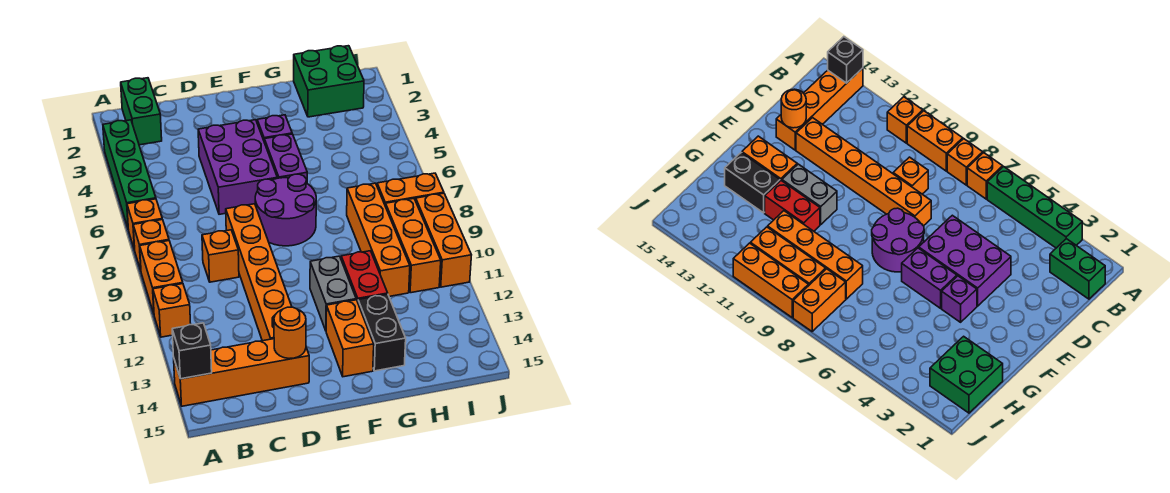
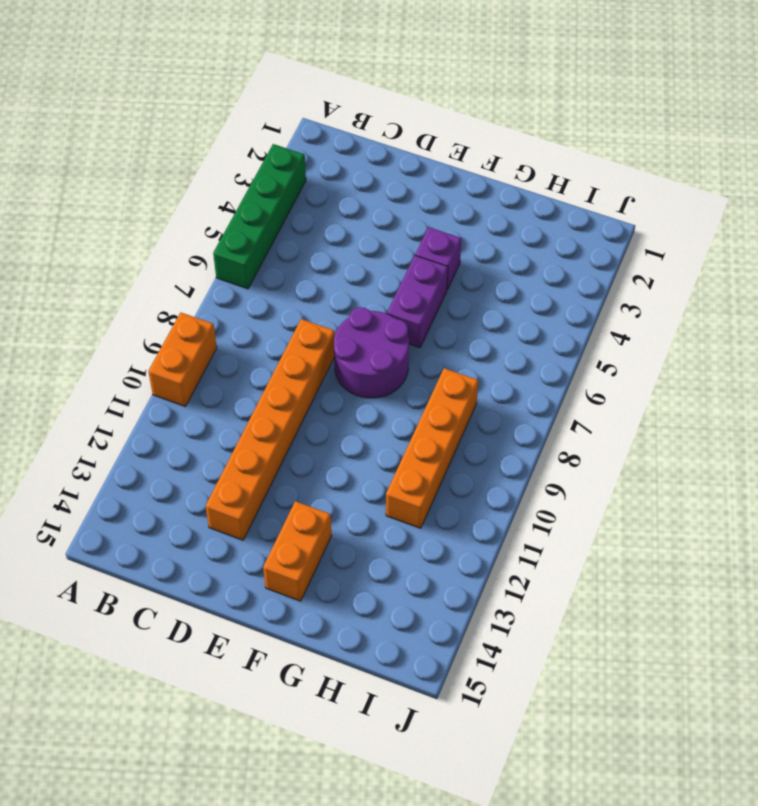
none -> orange brick A7 level 1
none -> orange brick A8 level 1
none -> orange brick A11 level 1

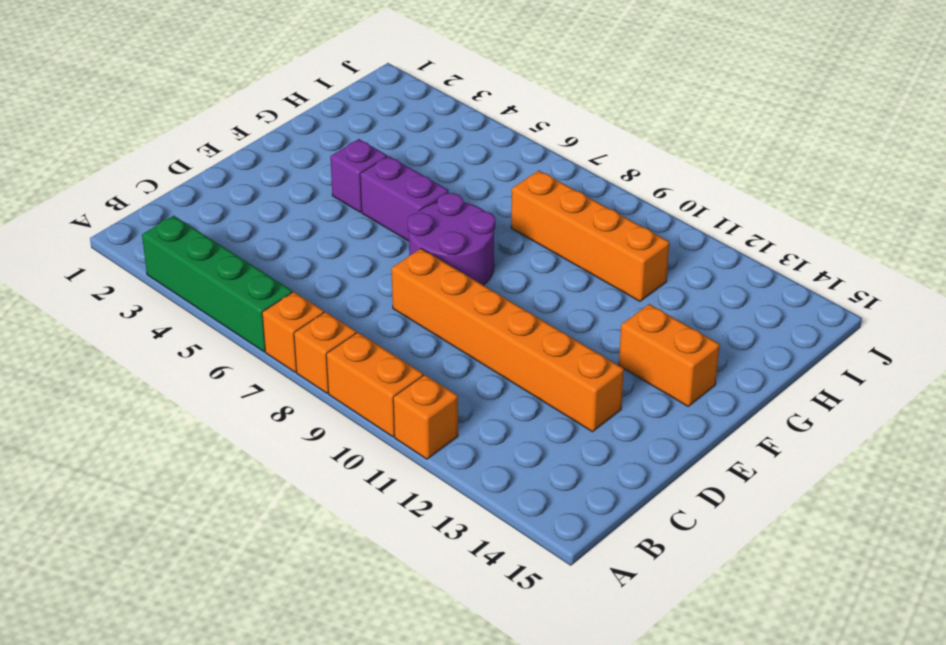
none -> orange brick A14:D14 level 1
none -> green brick B1:B2 level 1
none -> orange brick C9 level 1

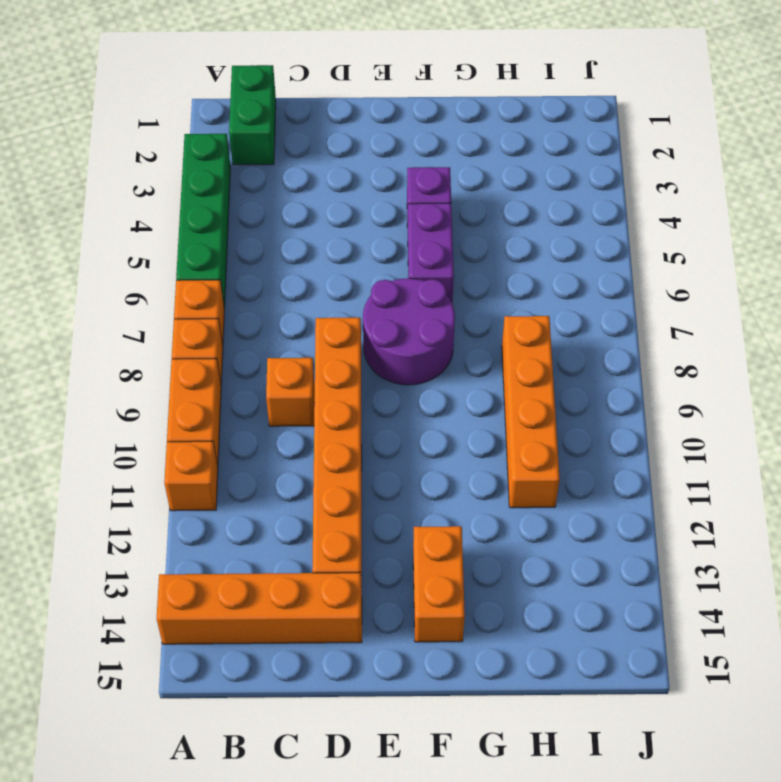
none -> purple brick D4:E6 level 1
none -> grey brick F11:F12 level 1
none -> red brick G11:G12 level 1

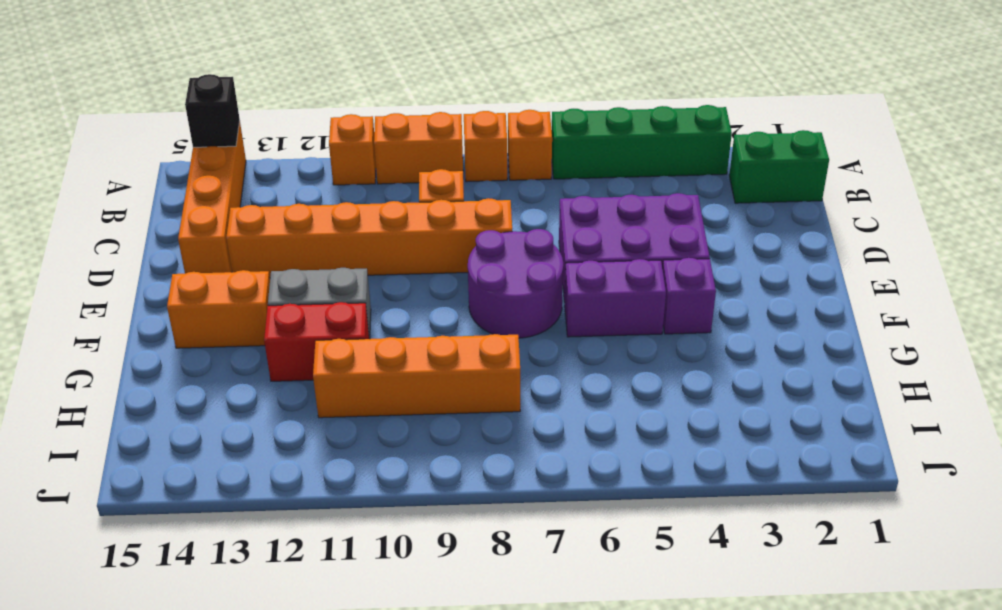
none -> black brick G13:G14 level 1
none -> green brick H1:I2 level 1
none -> orange brick I8:J8 level 1

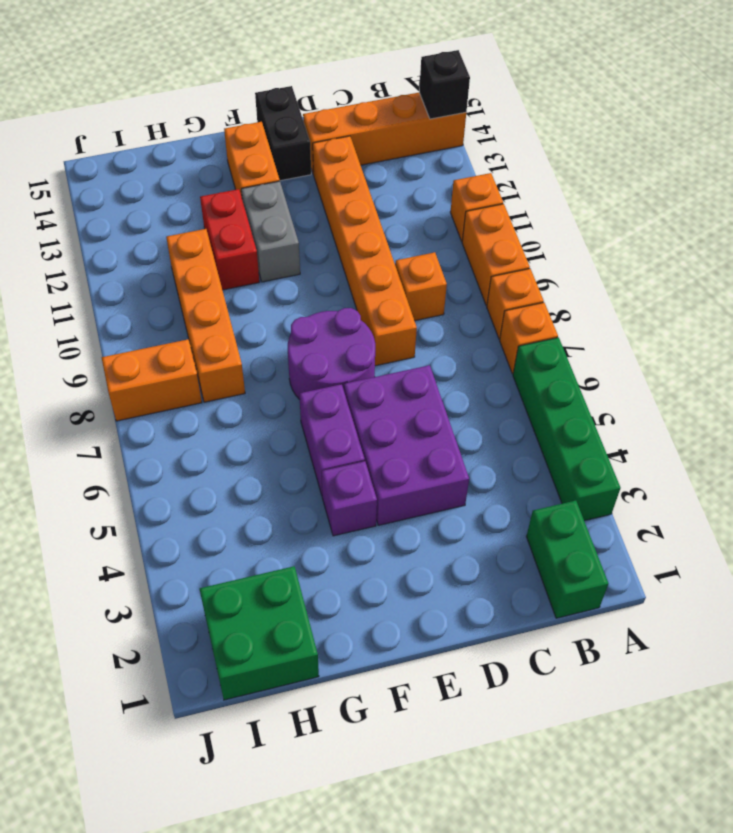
black brick E14:E15 level 1 -> black brick G13:G14 level 1
none -> orange brick I9:I11 level 1
none -> orange brick J9:J11 level 1
none -> orange round brick D14 level 2

